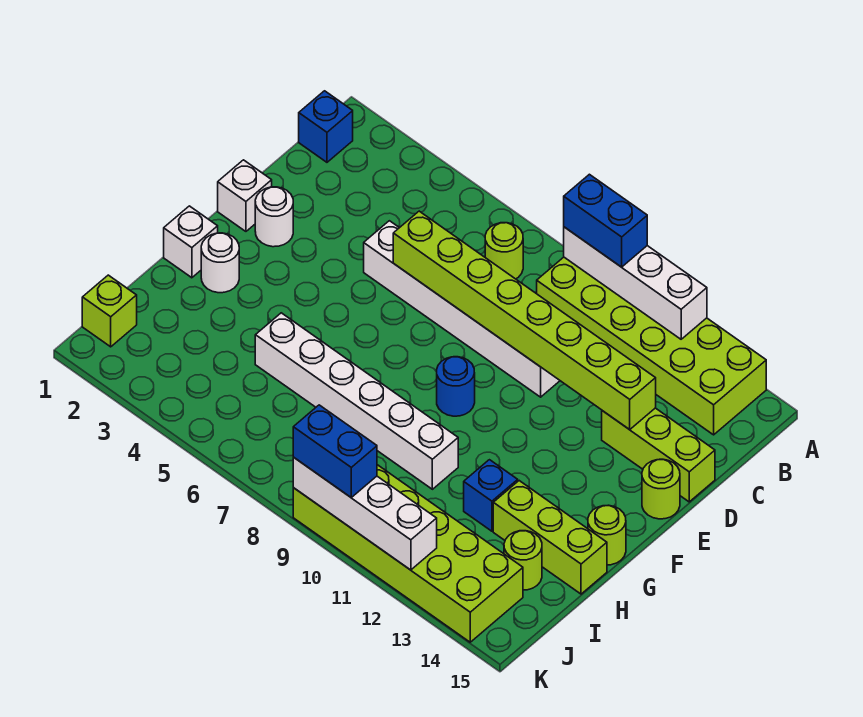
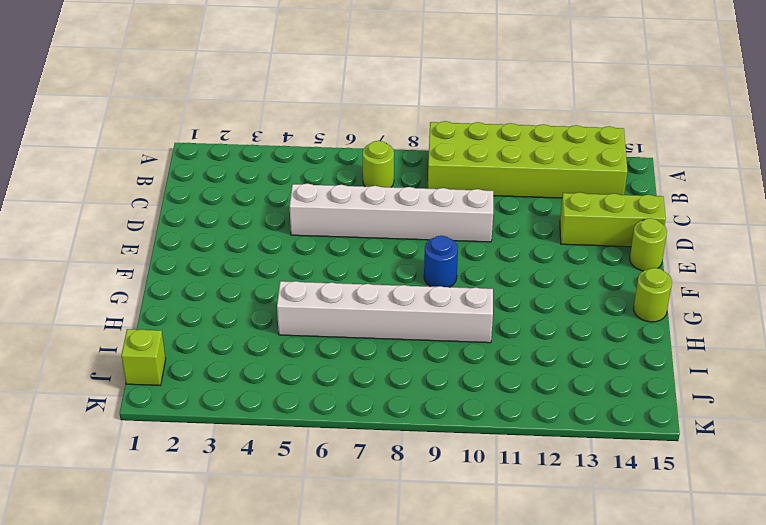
none -> blue brick B1 level 1
none -> white brick E1 level 1
none -> white round brick E2 level 1

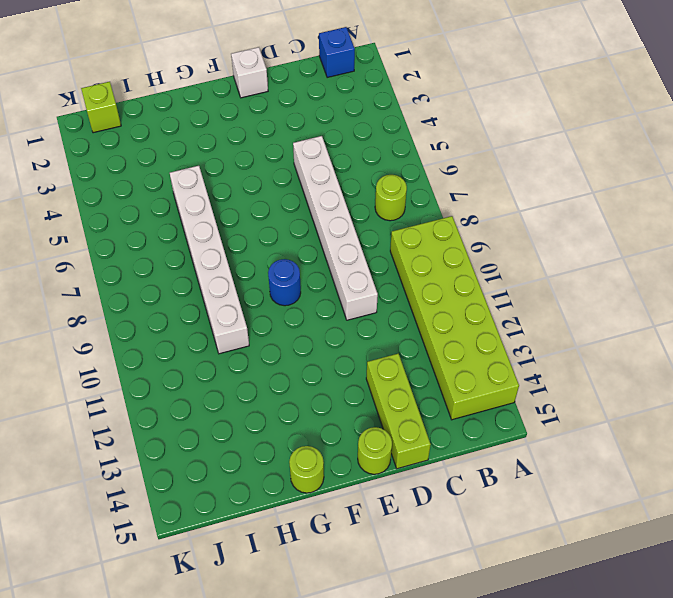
none -> white round brick E2 level 1
none -> white brick G1 level 1
none -> white round brick G2 level 1

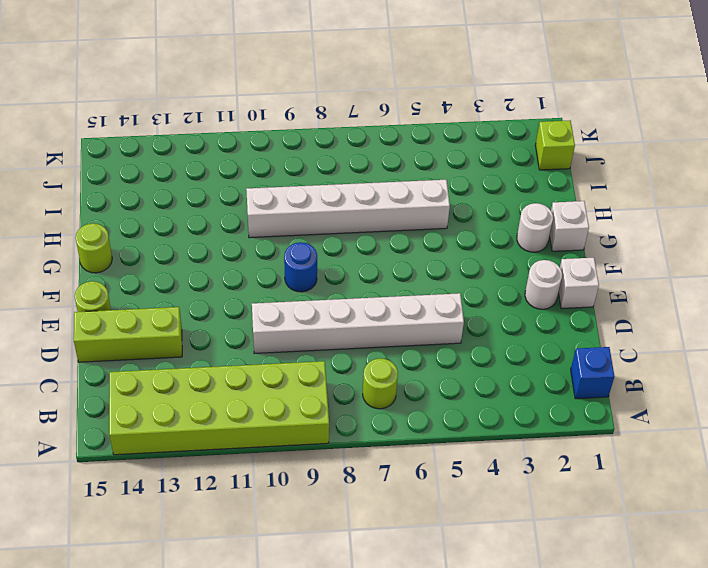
none -> blue brick H12 level 1
none -> lime brick H13:H15 level 1
none -> lime round brick I14 level 1

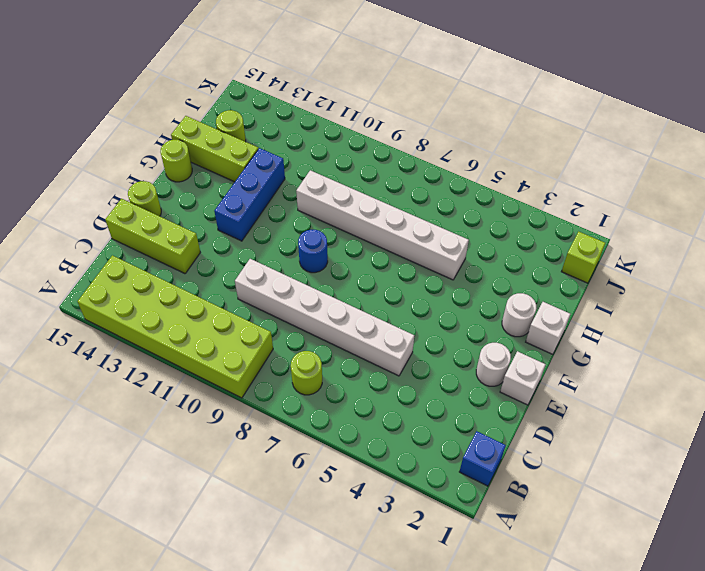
blue brick F12:H12 level 1 -> blue brick H12 level 1
none -> lime brick J9:K14 level 1
none -> white brick A9:A12 level 2
none -> lime brick D6:D13 level 2

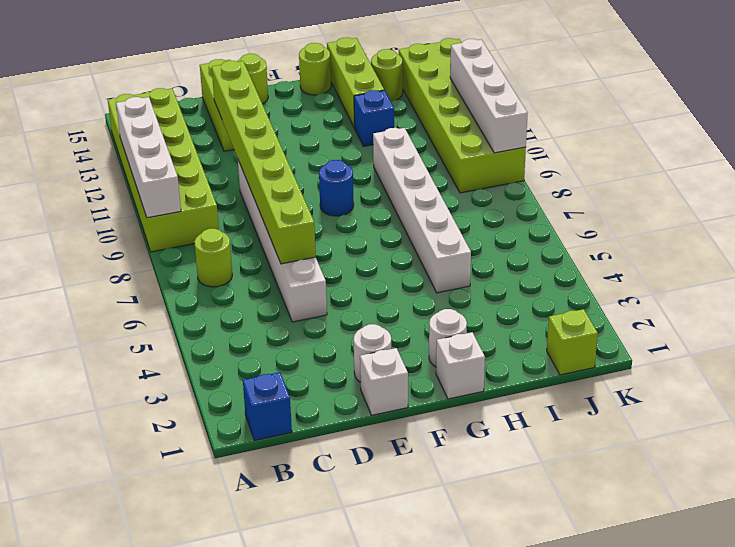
none -> blue brick A9:A10 level 3
none -> blue brick K9:K10 level 3

